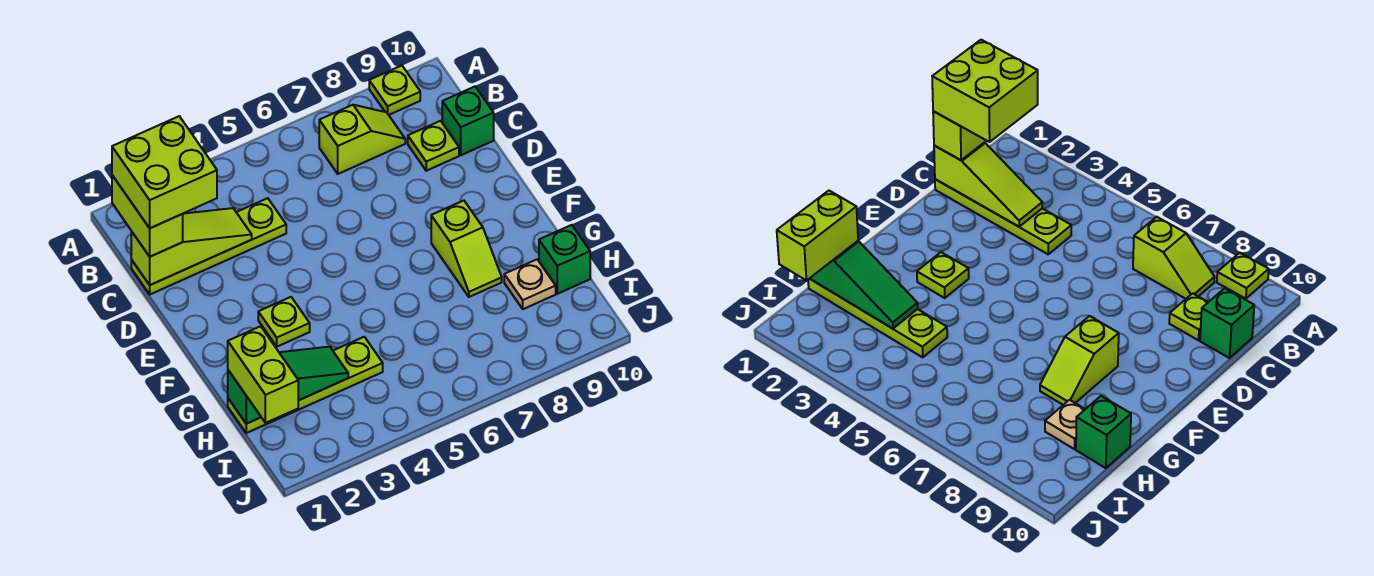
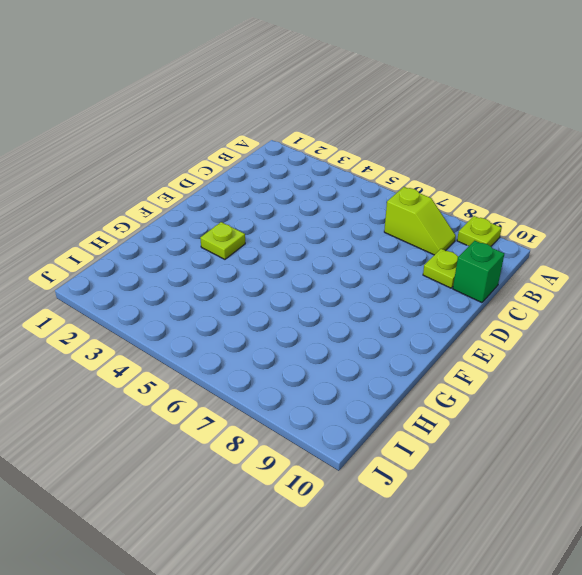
none -> lime plate C1:C4 level 1
none -> lime slope F8:G8 level 1 top F
none -> lime plate H1:H4 level 1

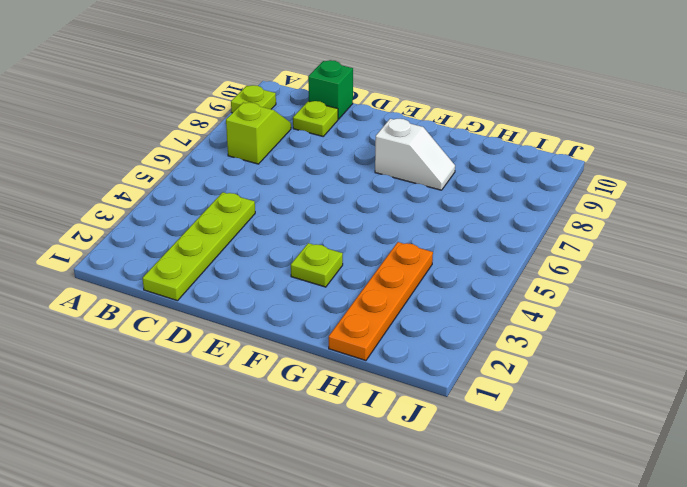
white slope F8:G8 level 1 top F -> lime slope F8:G8 level 1 top F
orange plate H1:H4 level 1 -> lime plate H1:H4 level 1
none -> tan plate H9 level 1
none -> green brick H10 level 1
none -> lime slope C1:C3 level 2 top 1

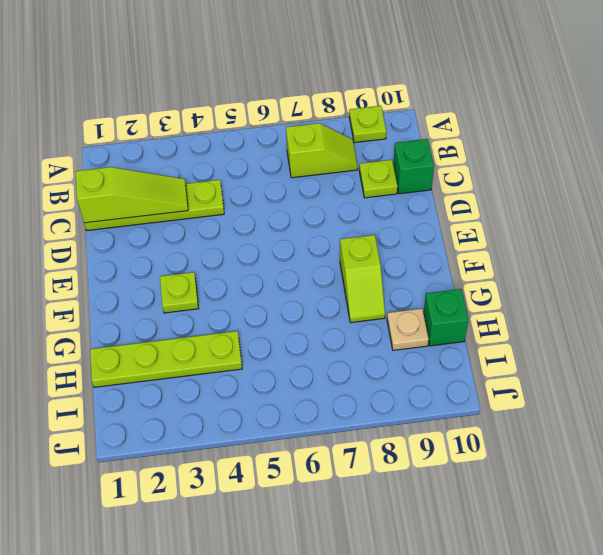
none -> green slope H1:H3 level 2 top 1
none -> lime brick B1:C1 level 3
none -> lime brick H1:I1 level 3

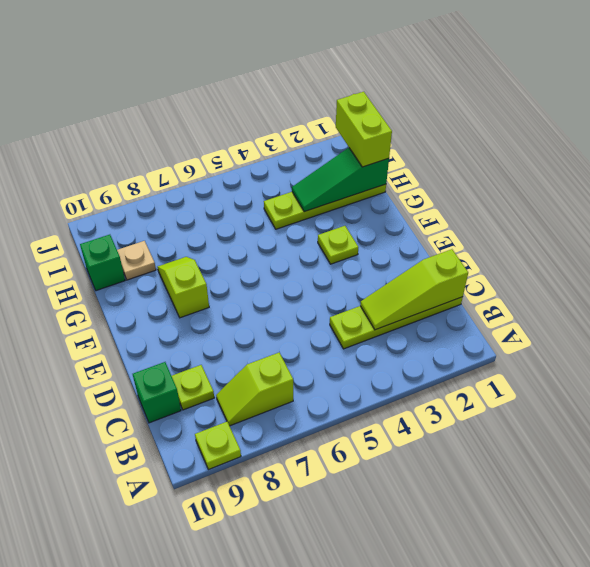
none -> lime brick B1:C1 level 3
none -> lime brick B1:C2 level 4

